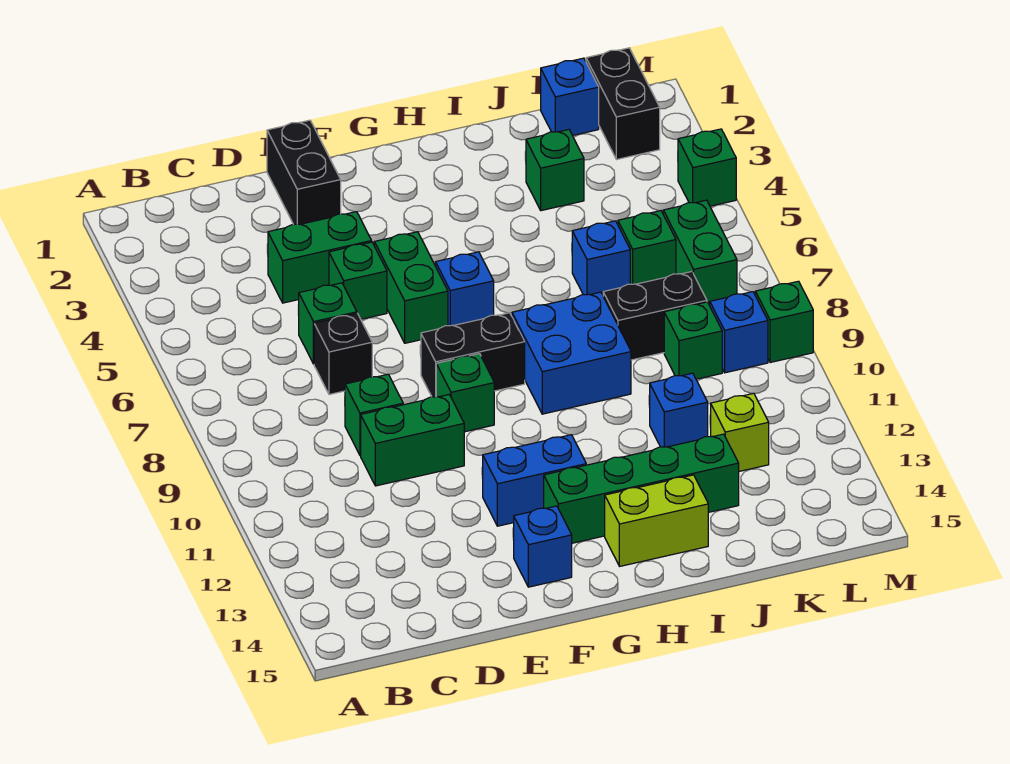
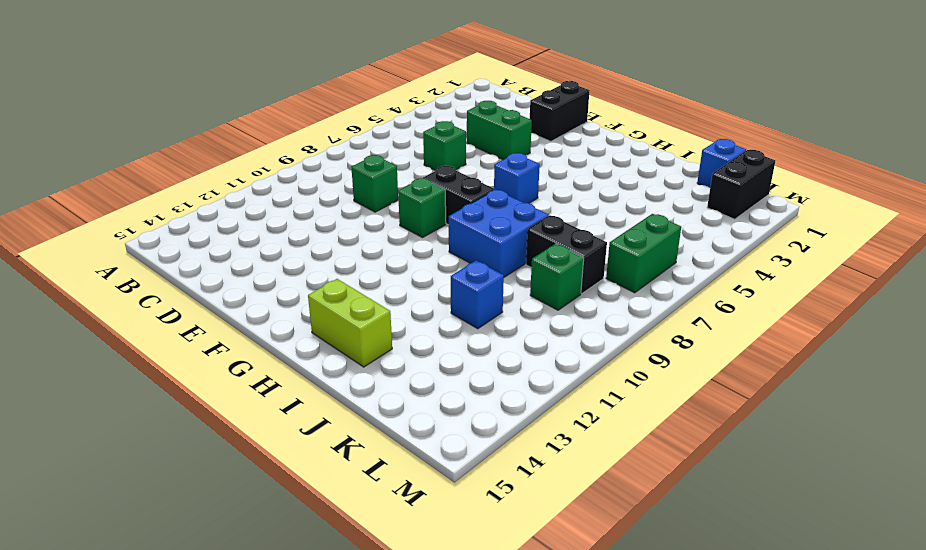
none -> black brick D7 level 1
none -> green brick D10:E10 level 1
none -> green brick E5 level 1

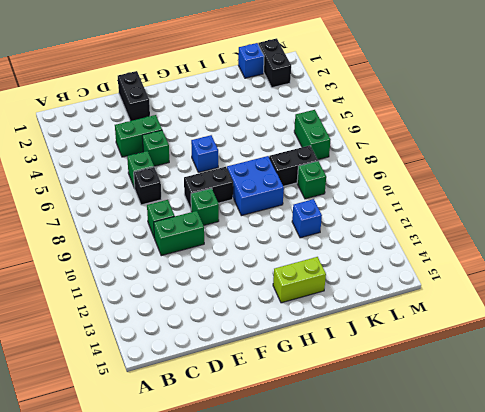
none -> green brick F5:F6 level 1
none -> blue brick F12:G12 level 1
none -> blue brick F14 level 1

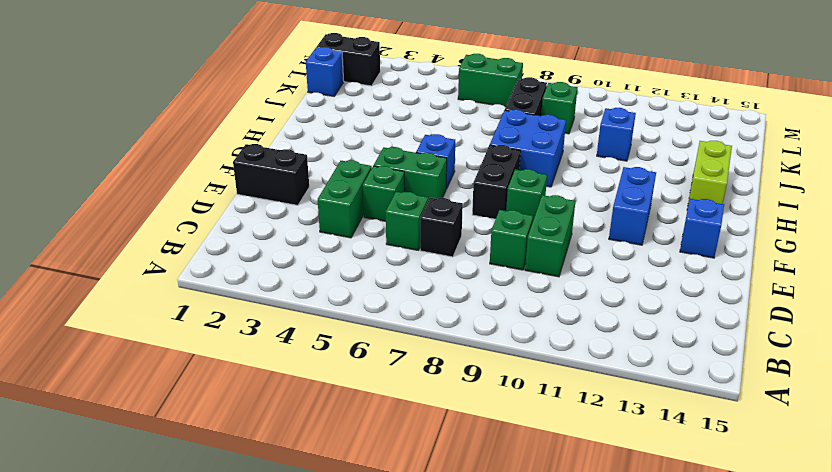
none -> green brick G13:J13 level 1
none -> green brick J3 level 1
none -> blue brick J6 level 1

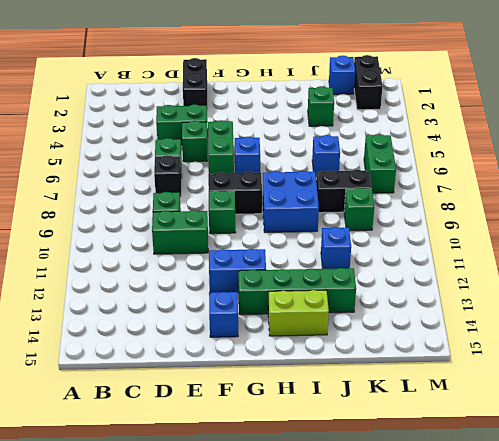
none -> green brick K6 level 1
none -> lime brick K12 level 1
none -> blue brick L9 level 1

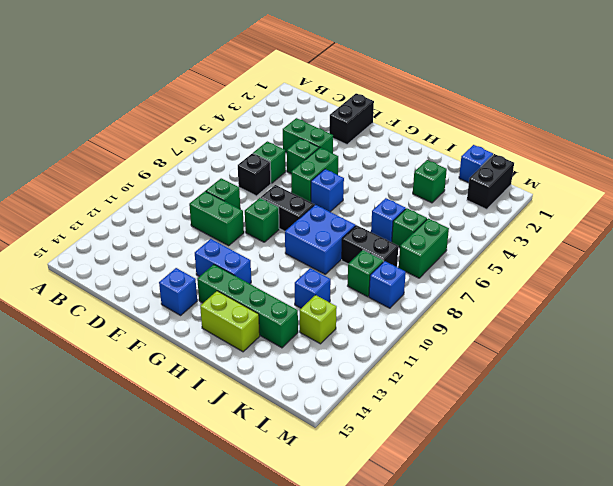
none -> green brick M4 level 1
none -> green brick M9 level 1

